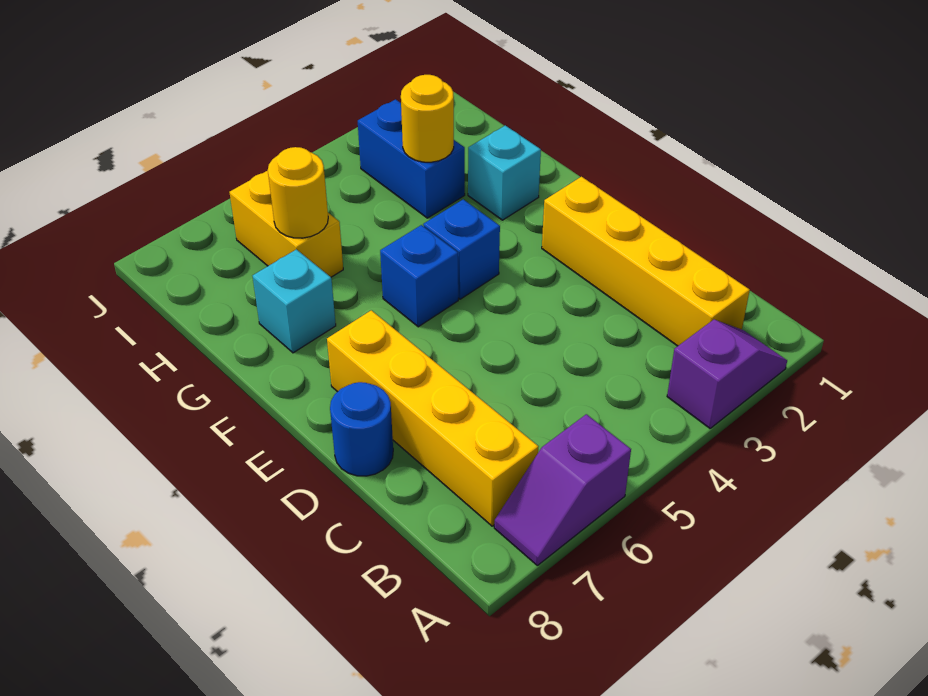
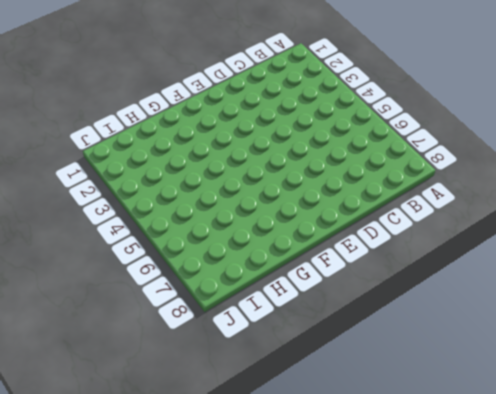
none -> purple slope A2:A3 level 1 top 3
none -> purple slope A6:A7 level 1 top 6
none -> yellow brick B2:E2 level 1

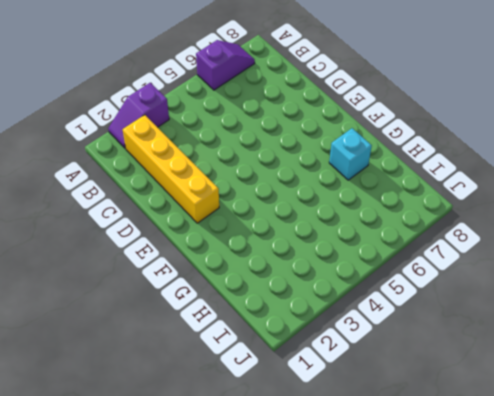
none -> yellow brick B7:E7 level 1
none -> blue round brick D8 level 1
none -> blue brick F4 level 1

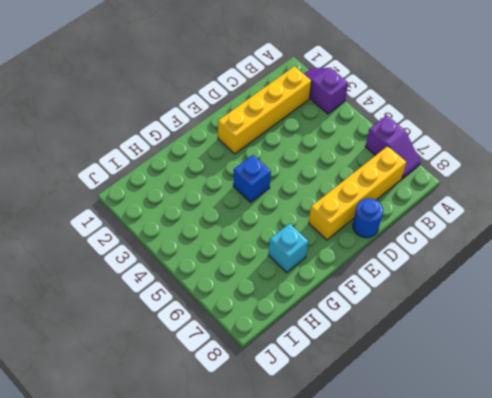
none -> blue brick F5 level 1
none -> cyan brick G2 level 1
none -> blue brick H3:I3 level 1

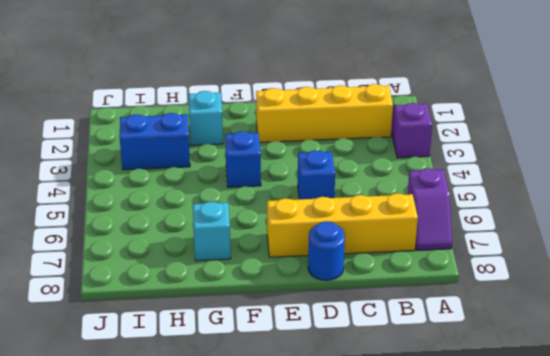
blue brick D5 level 1 -> blue brick F5 level 1
none -> yellow brick H6:I6 level 1
none -> yellow round brick H3 level 2
none -> yellow round brick H6 level 2

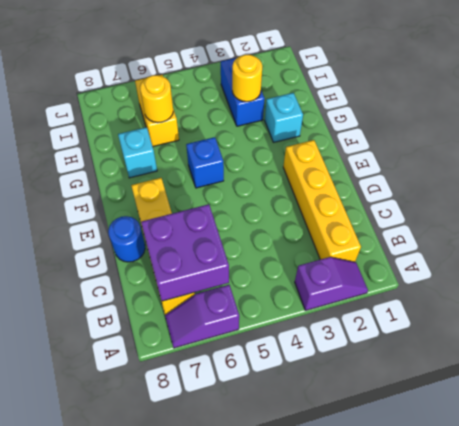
purple brick B6:C7 level 2 -> none
none -> blue brick F4 level 1

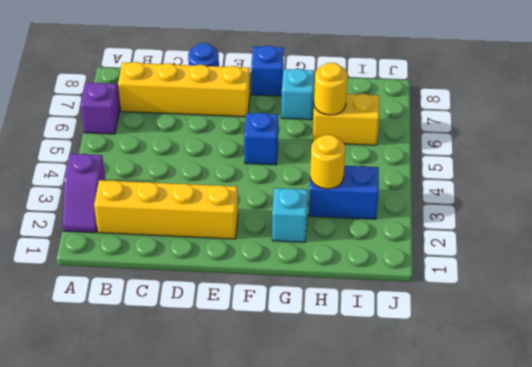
blue brick F8 level 1 -> blue brick F4 level 1

